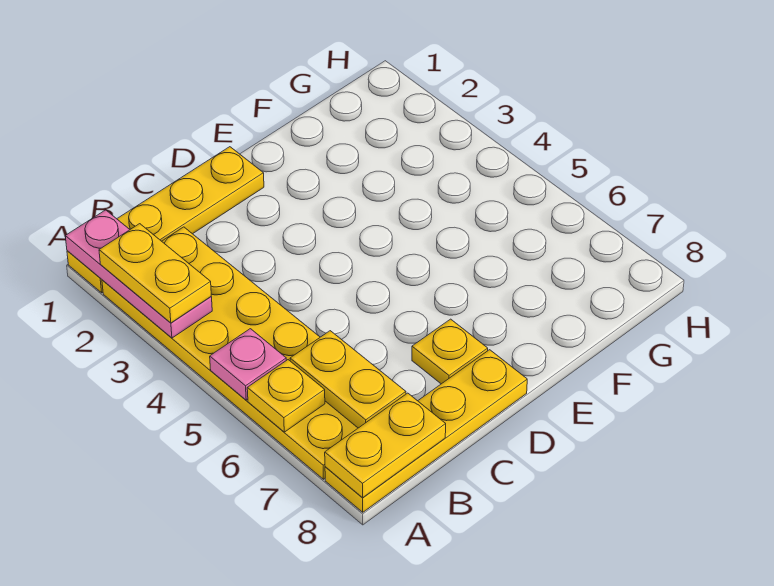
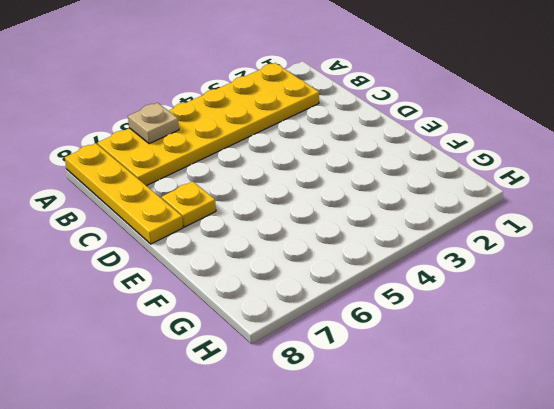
tan plate A6 level 2 -> yellow plate A6 level 2
none -> yellow plate A1:D1 level 1
none -> pink plate A1:A3 level 2

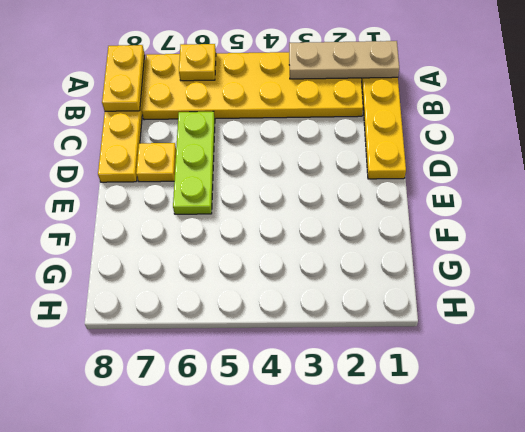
tan plate A1:A3 level 2 -> pink plate A1:A3 level 2
lime plate C6:E6 level 1 -> none
none -> pink plate A5 level 2
none -> yellow plate B6:B7 level 2

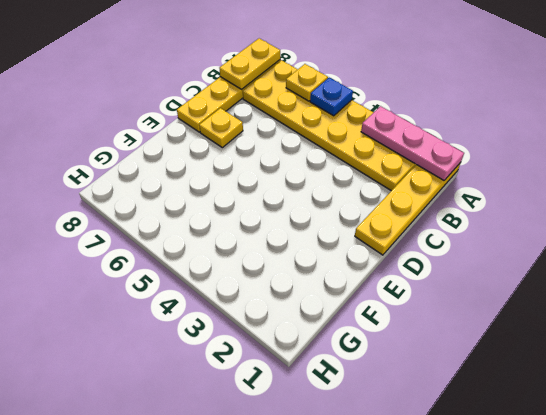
blue plate A5 level 2 -> pink plate A5 level 2
none -> yellow plate B6:B7 level 2
none -> yellow plate A2:A3 level 3

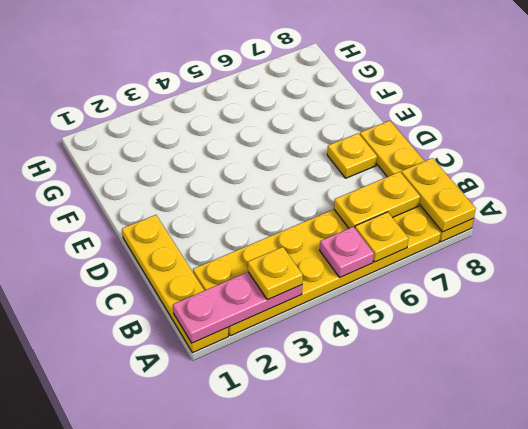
yellow plate A3 level 3 -> yellow plate A2:A3 level 3

